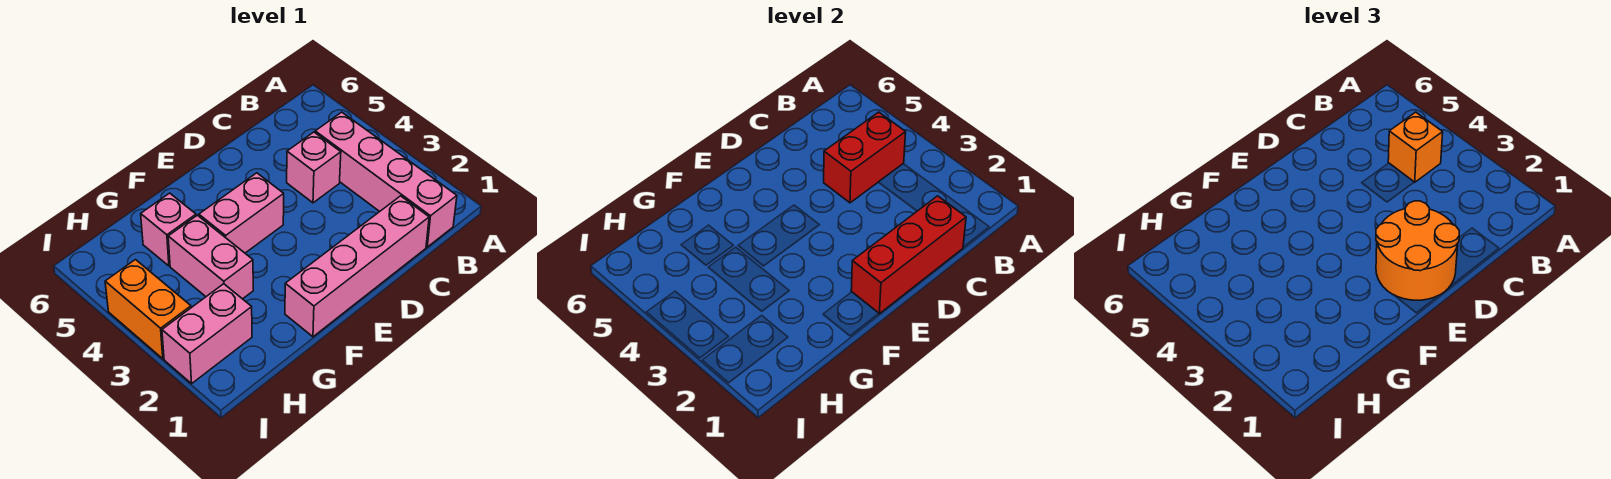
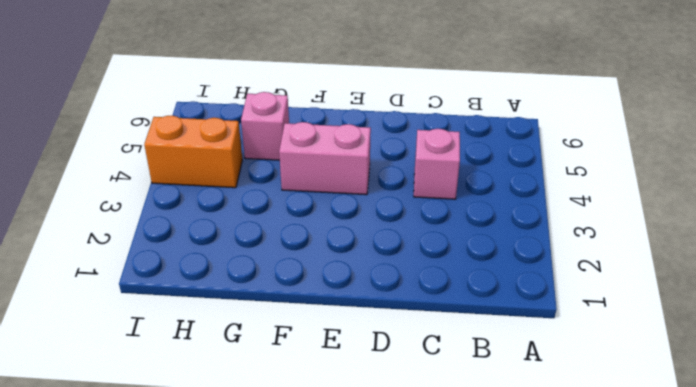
orange brick H4:I4 level 1 -> orange brick I3:I4 level 1
none -> pink brick B1:B4 level 1
none -> pink brick C1:F1 level 1
none -> pink brick G3:G4 level 1

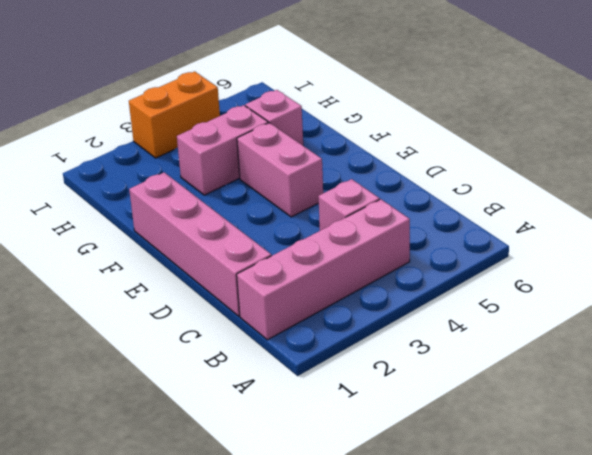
none -> pink brick H2:I2 level 1
none -> red brick B4:C4 level 2
none -> red brick C1:E1 level 2

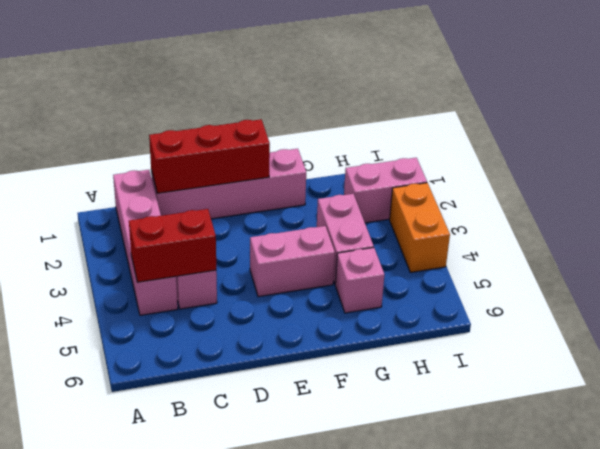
none -> orange brick B4 level 3
none -> orange round brick D1:E2 level 3

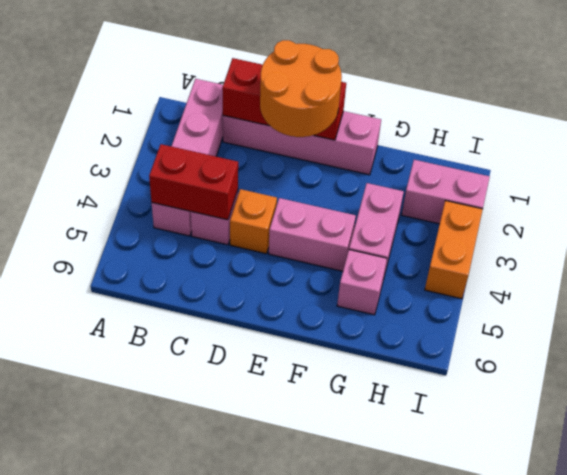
orange brick D4 level 1 -> orange brick B4 level 3

